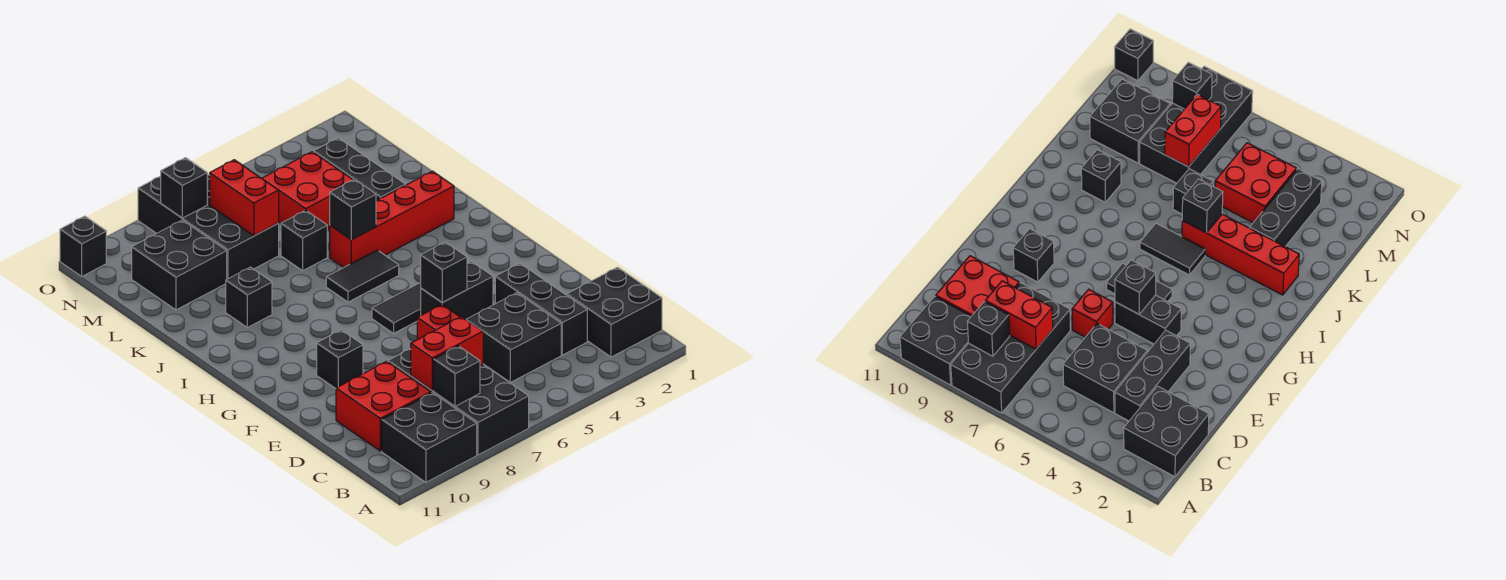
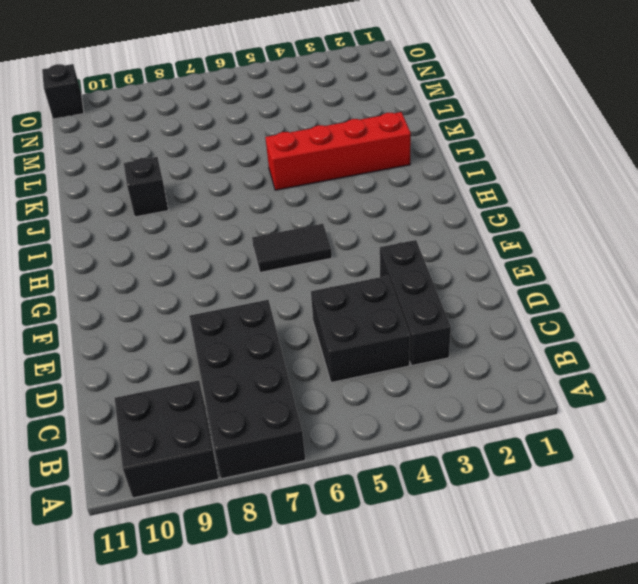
none -> black brick B1:C2 level 1
none -> red brick C9:D10 level 1
none -> red brick E6 level 1

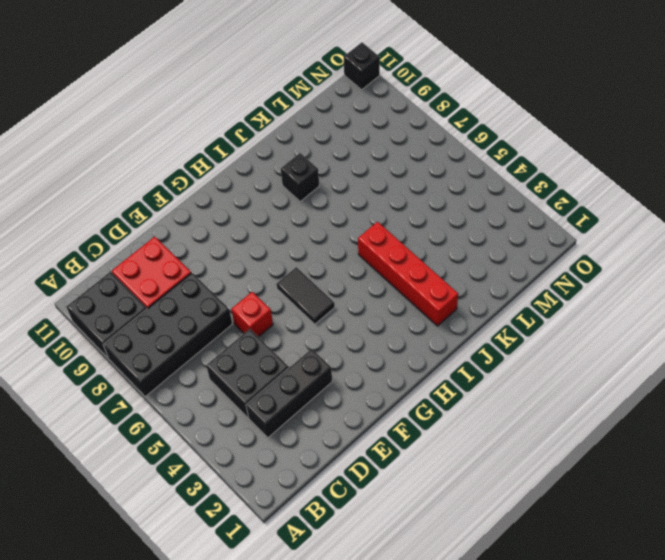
none -> black brick B1:C2 level 1
none -> black brick F4:F5 level 1
none -> black brick F9 level 1

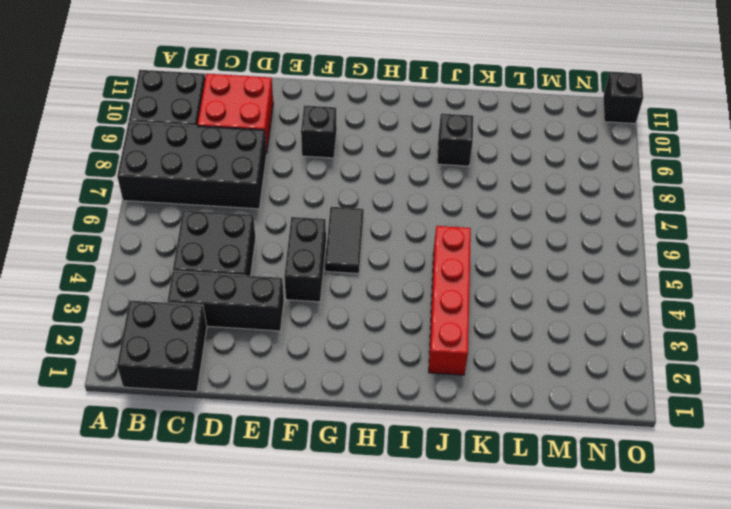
none -> red brick E6 level 1
none -> black tile I5:I6 level 1
none -> black brick K3:M3 level 1

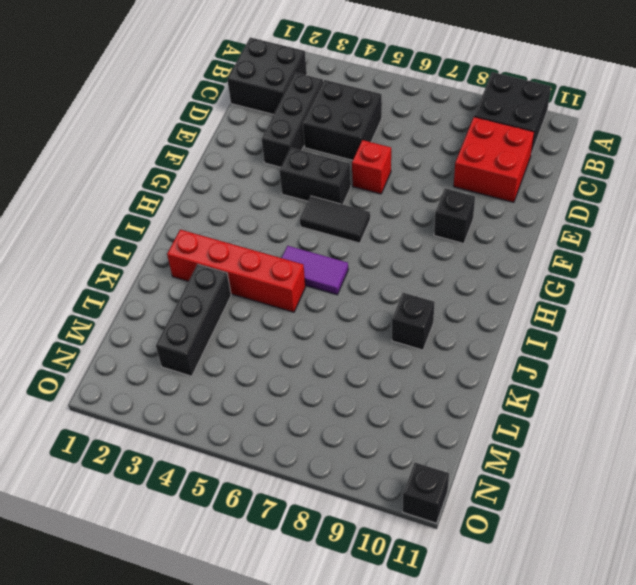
purple tile I5:I6 level 1 -> black tile I5:I6 level 1
none -> black brick A7:D8 level 1
none -> black brick K6 level 1
none -> red brick L4:M5 level 1

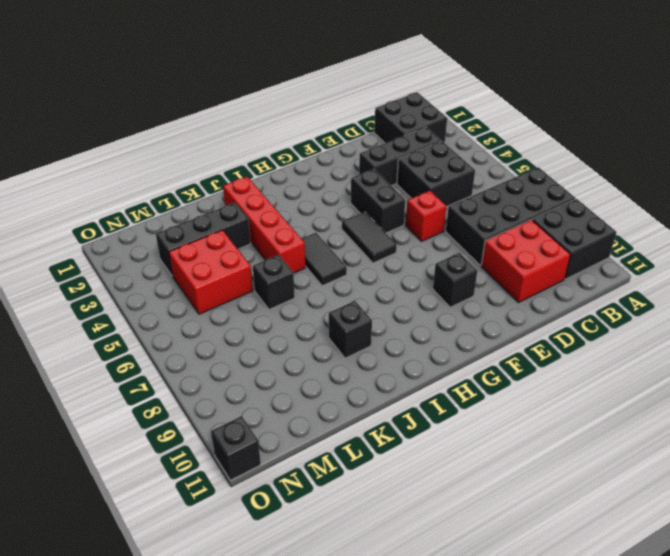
none -> black brick L7:O8 level 1
none -> black brick L9:M10 level 1
none -> black brick B8 level 2

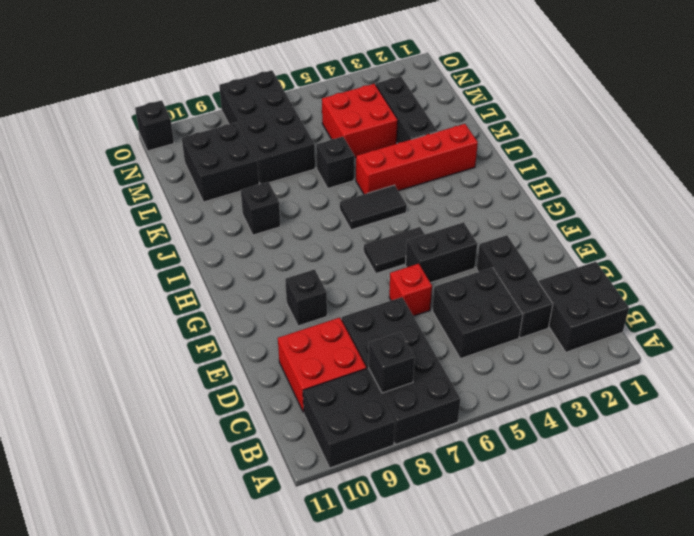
none -> red brick C7:C8 level 2
none -> black brick F5 level 2
none -> black brick J5 level 2

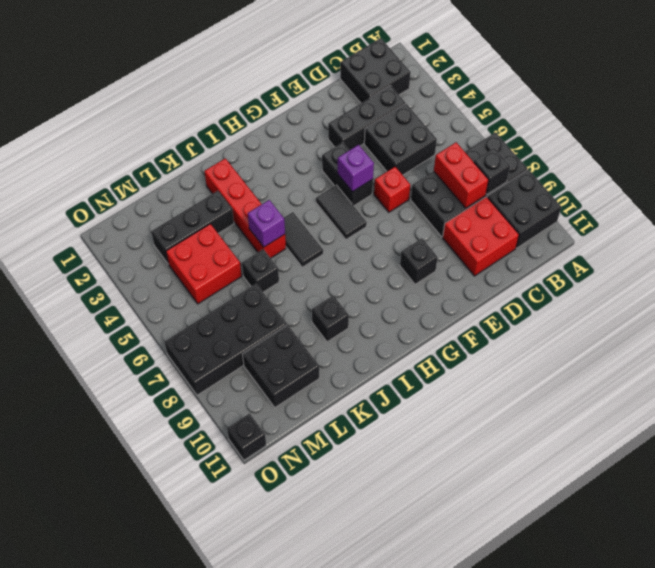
purple brick F5 level 2 -> black brick F5 level 2
purple brick J5 level 2 -> black brick J5 level 2
none -> red brick L7:M7 level 2
none -> black brick N8 level 2

